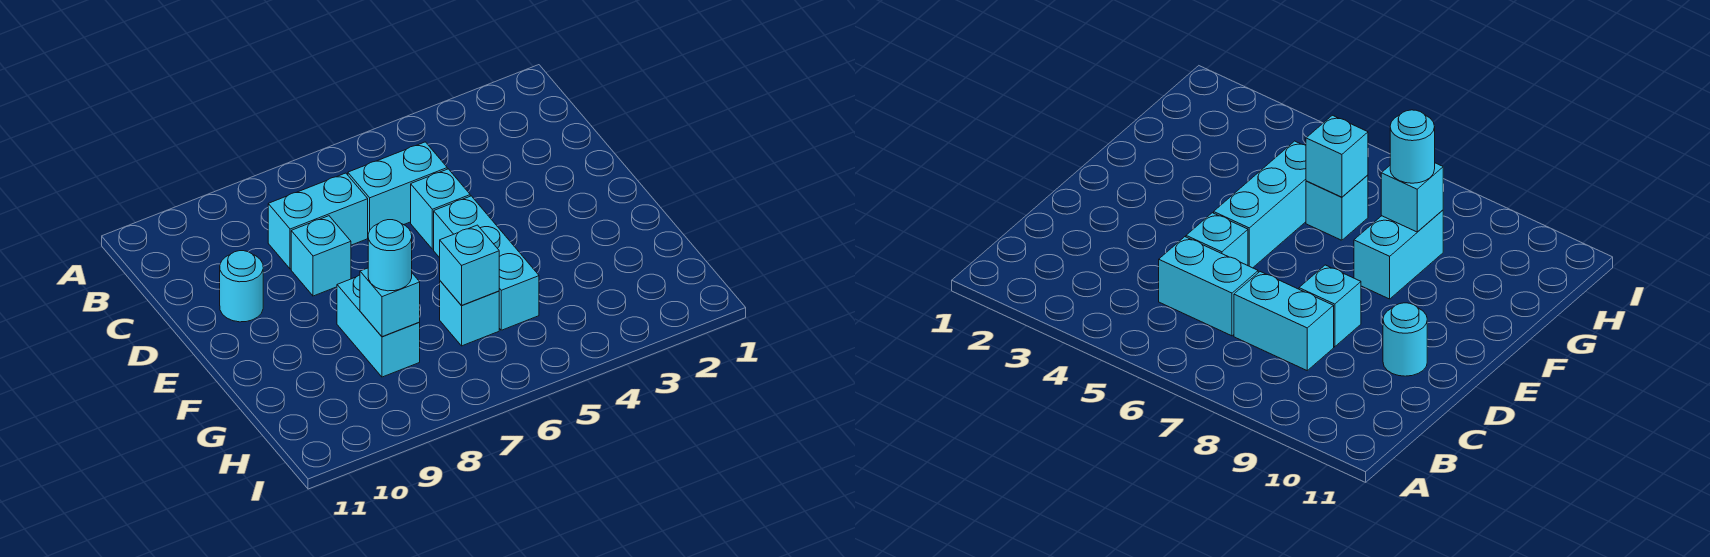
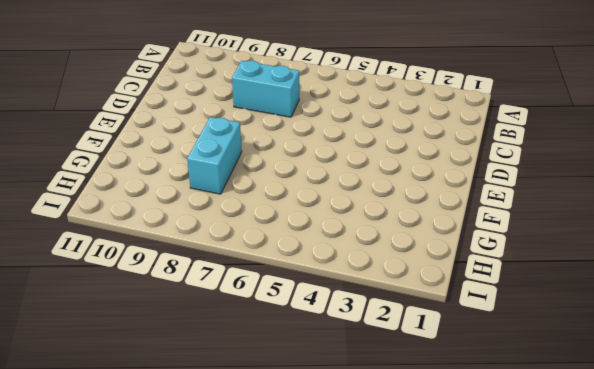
none -> cyan brick C5:C6 level 1
none -> cyan brick D5 level 1

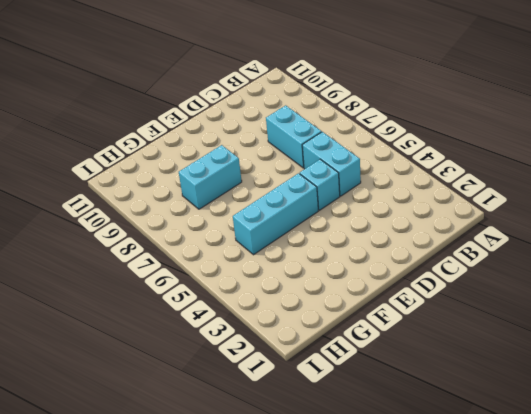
none -> cyan brick D8 level 1
none -> cyan round brick D10 level 1

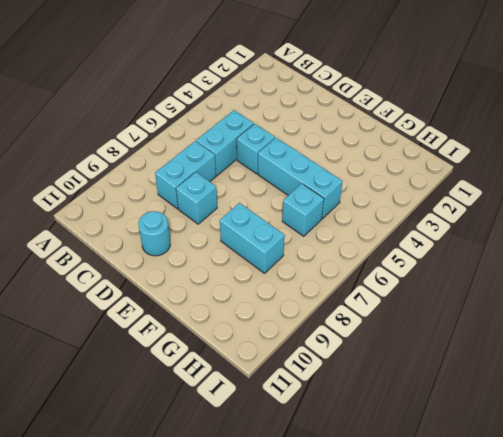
none -> cyan brick G6 level 2
none -> cyan brick G8 level 2

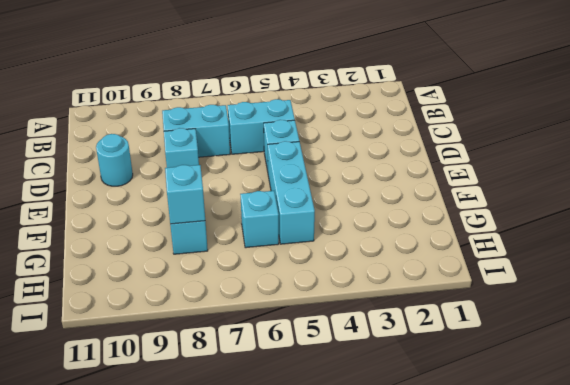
none -> cyan brick G6 level 2
none -> cyan round brick G8 level 3

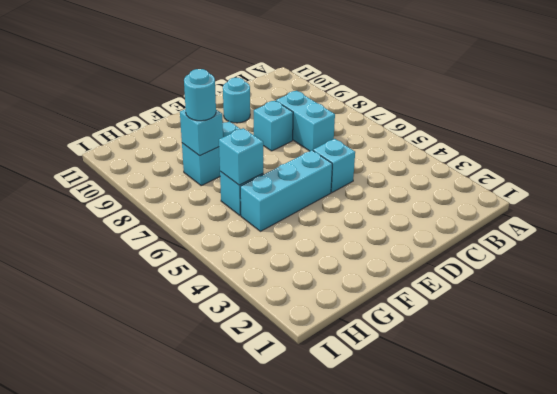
none -> cyan brick C5:C6 level 1

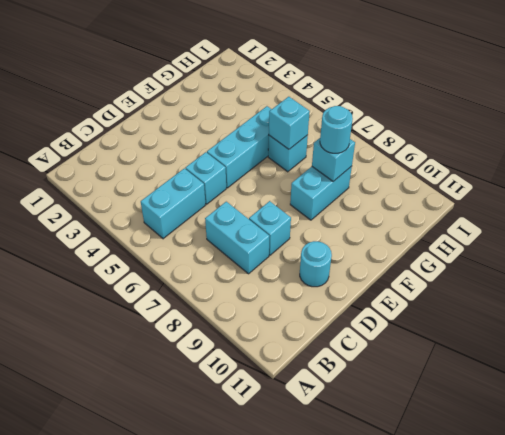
cyan brick B5:C5 level 1 -> cyan brick C5:C6 level 1

